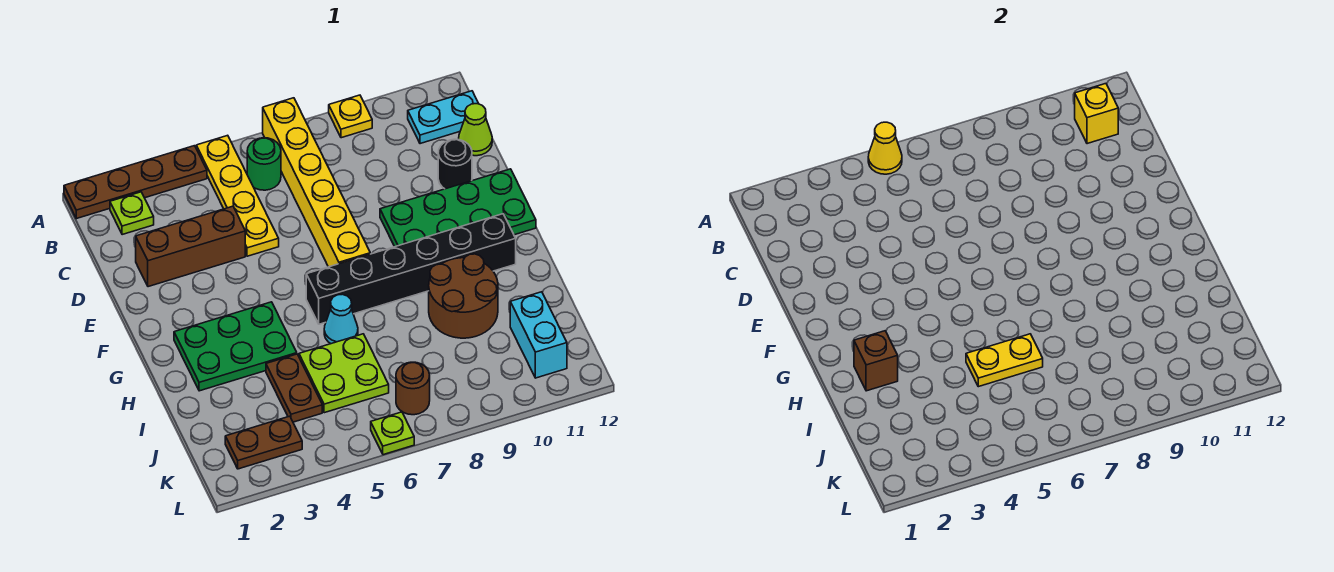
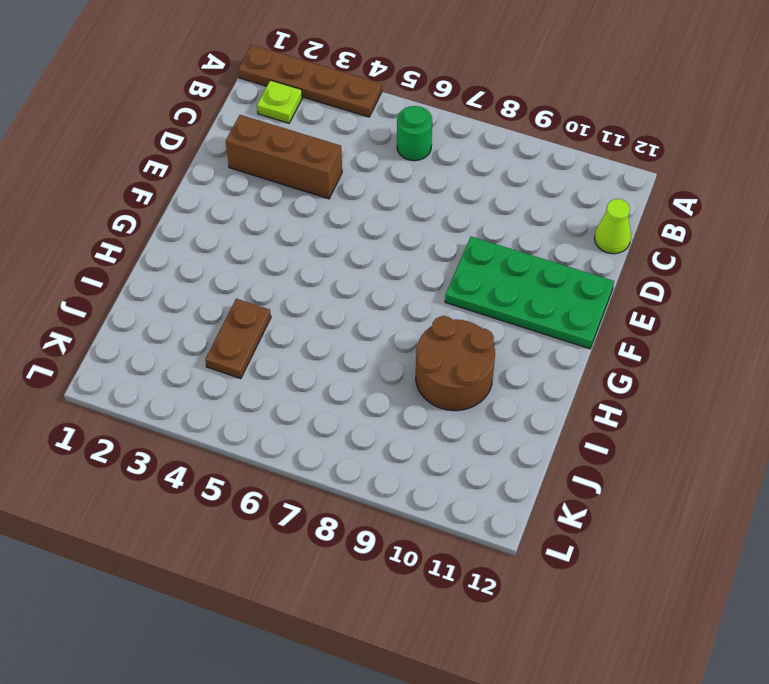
none -> yellow plate A5:D5 level 1
none -> yellow brick A7:F7 level 1
none -> yellow plate A9 level 1

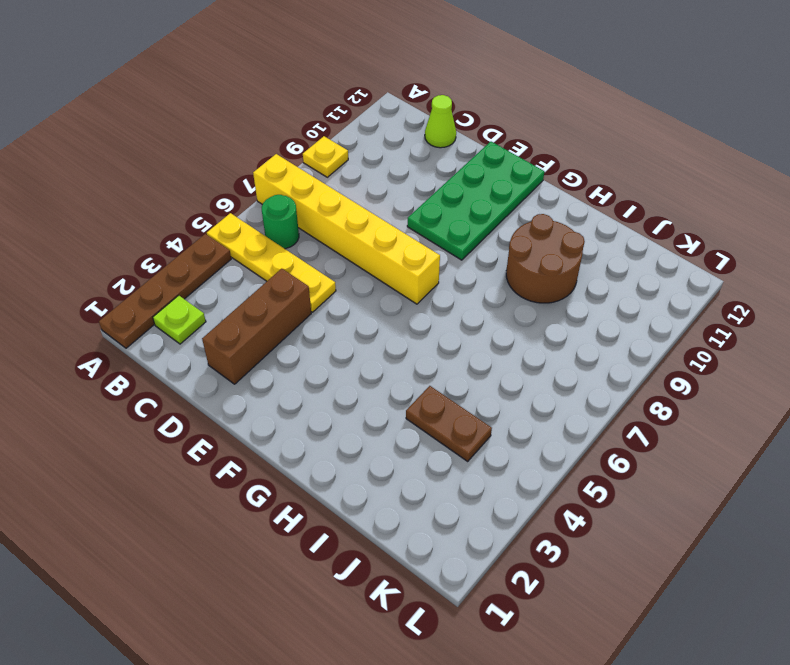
none -> cyan plate B11:B12 level 1
none -> black round brick D11 level 1
none -> green plate G2:H4 level 1

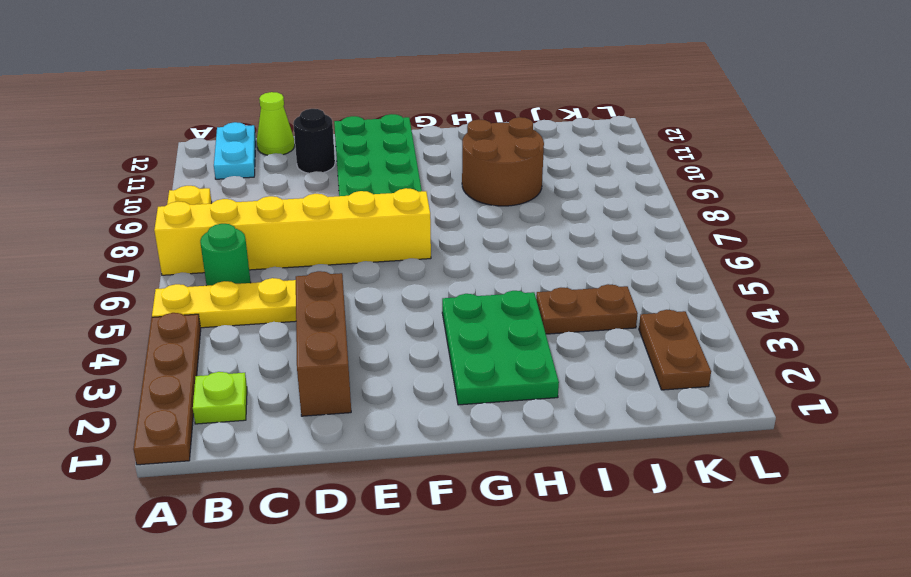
none -> black brick G6:G11 level 1
none -> cyan cone H6 level 1
none -> lime plate I5:J6 level 1

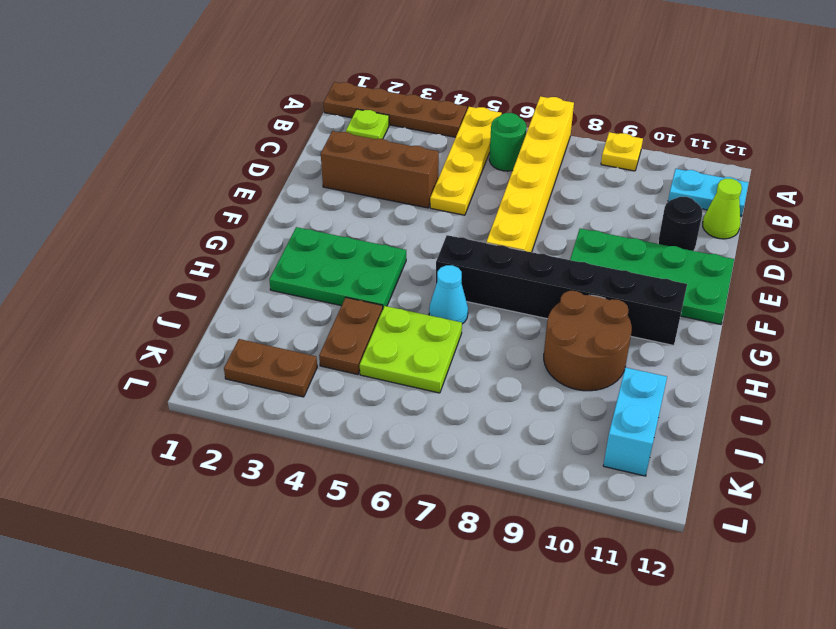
none -> brown round brick K7 level 1
none -> lime plate L6 level 1
none -> yellow cone A5 level 2

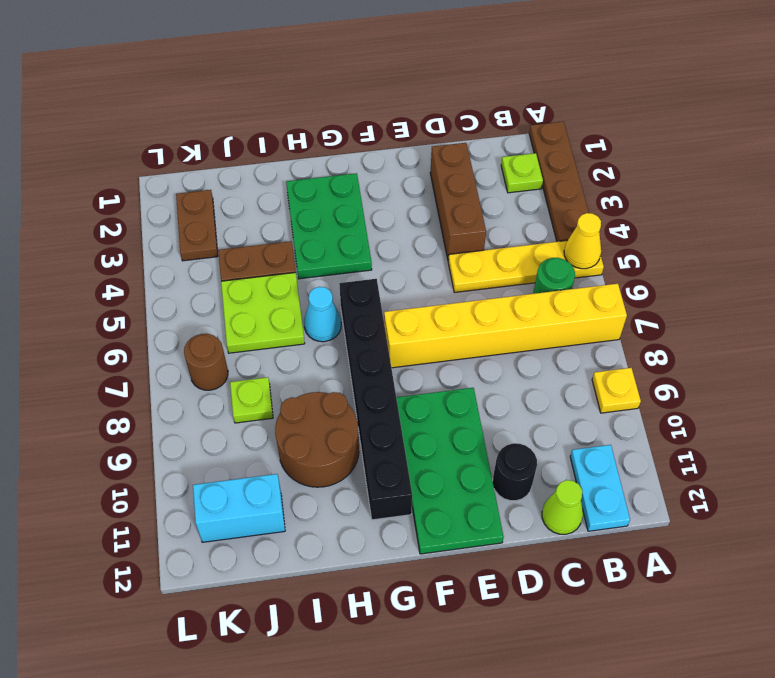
lime plate J8 level 1 -> lime plate L6 level 1
none -> yellow brick B11 level 2
none -> brown brick H2 level 2
none -> yellow plate I5:I6 level 2

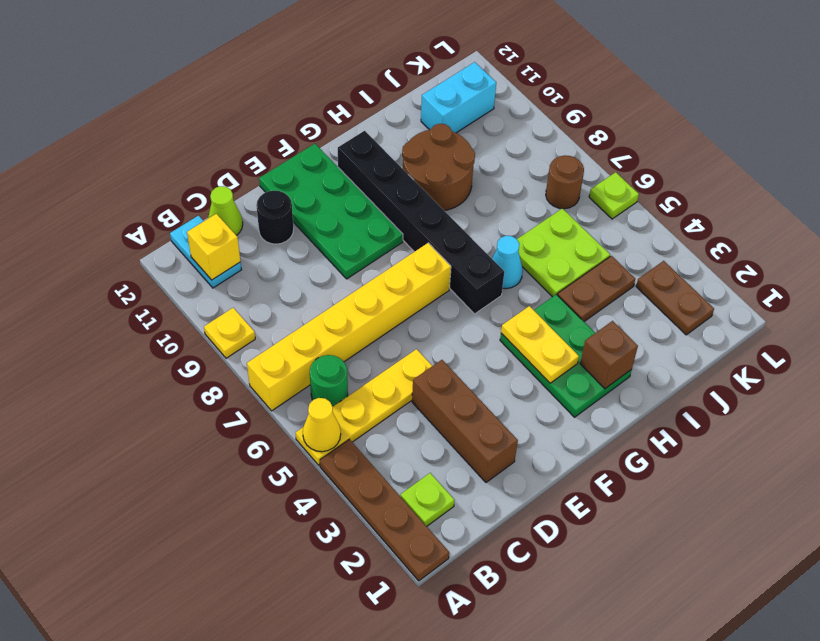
yellow plate G3:G4 level 2 -> yellow plate I5:I6 level 2

